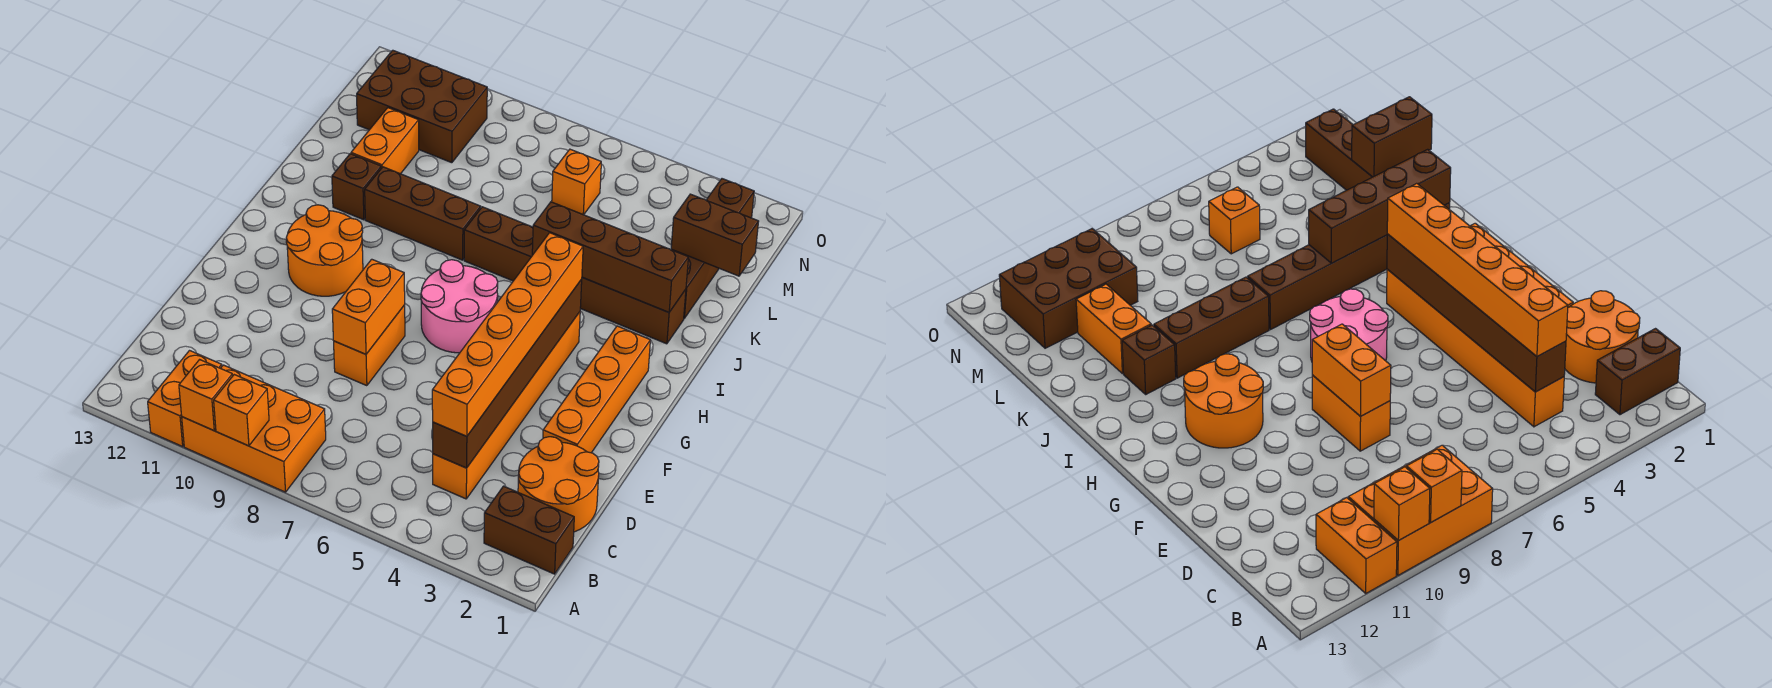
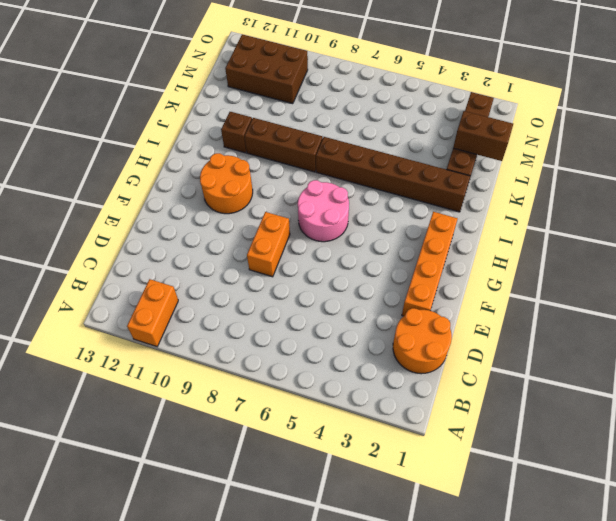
none -> orange brick A8:B10 level 1
none -> brown brick B1:B2 level 1
none -> orange brick C4:H4 level 1

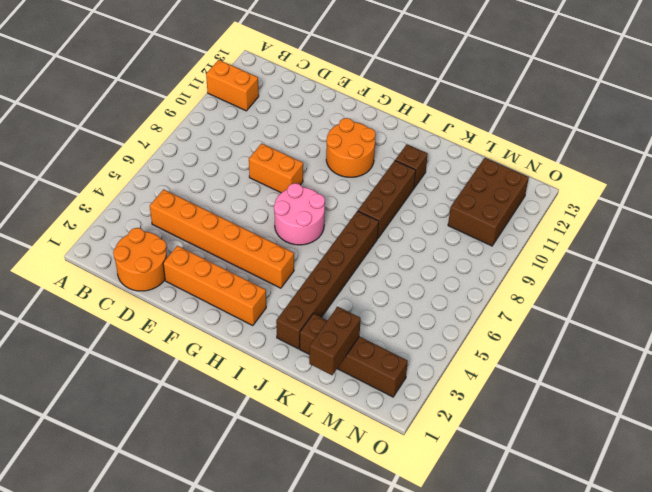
none -> orange brick A8:B10 level 1
none -> brown brick B1:B2 level 1
none -> orange brick K11:L11 level 1

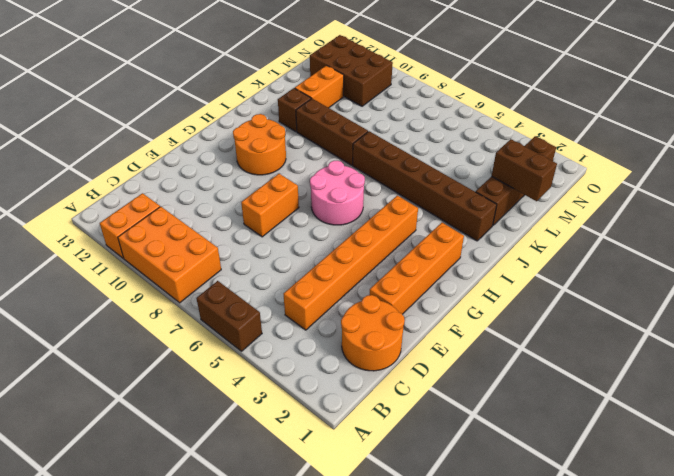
brown brick A5:A6 level 1 -> brown brick B1:B2 level 1
none -> orange brick M6 level 1
none -> orange brick A9 level 2
none -> orange brick A10 level 2

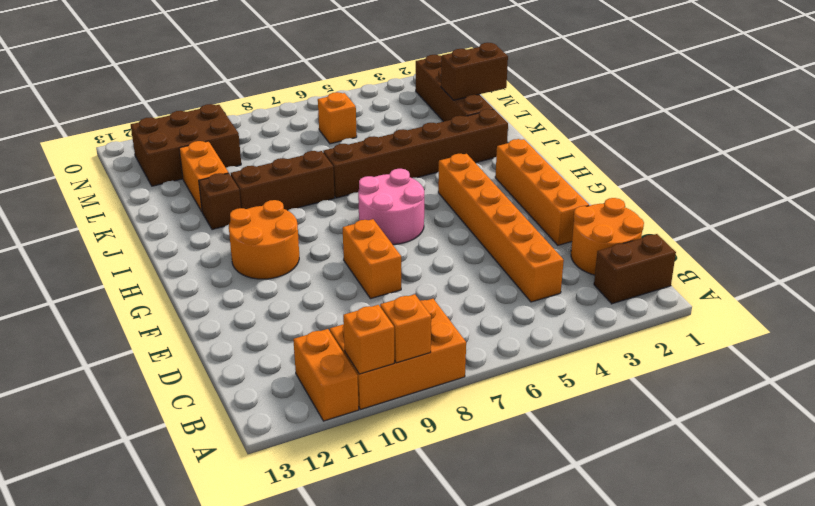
none -> brown brick C4:H4 level 2
none -> orange brick E8:F8 level 2
none -> brown brick J2:J5 level 2

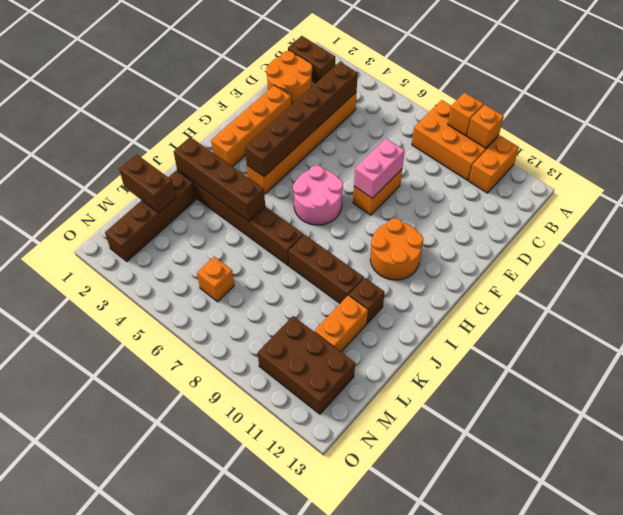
pink brick E8:F8 level 2 -> orange brick E8:F8 level 2
none -> orange brick C4:H4 level 3

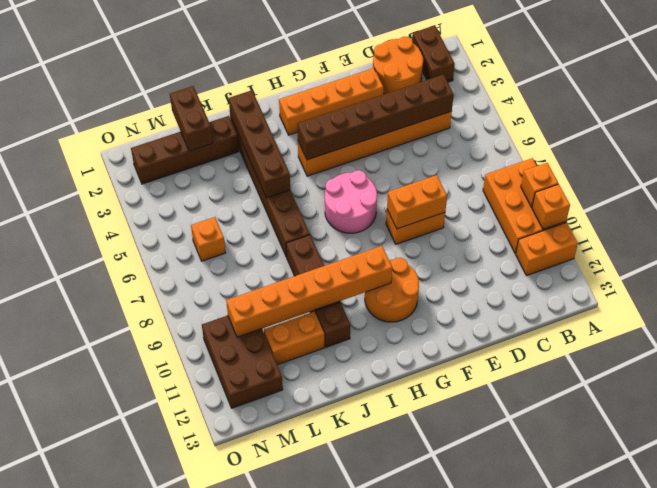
orange brick H10:M10 level 2 -> orange brick C4:H4 level 3

